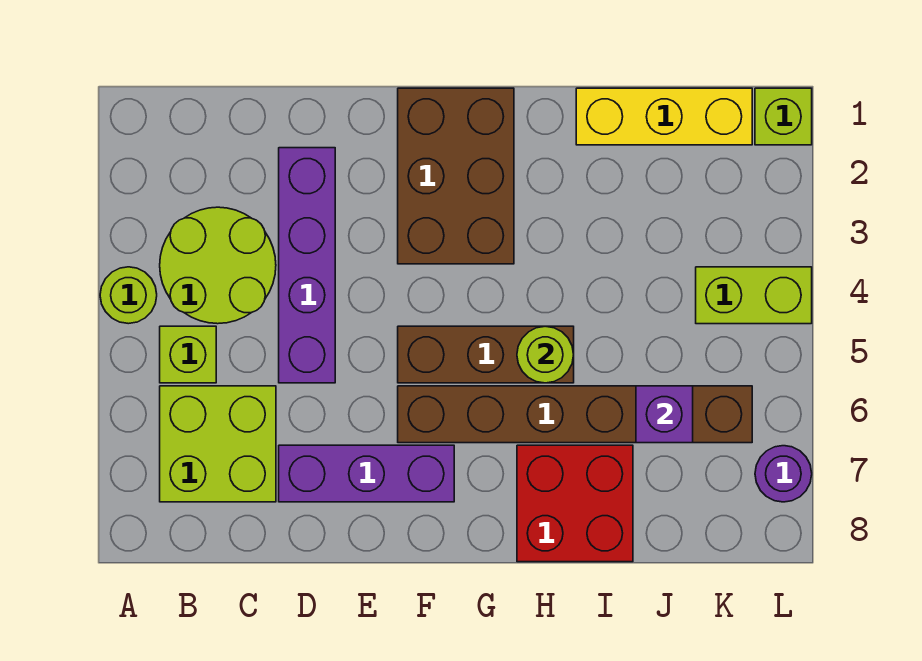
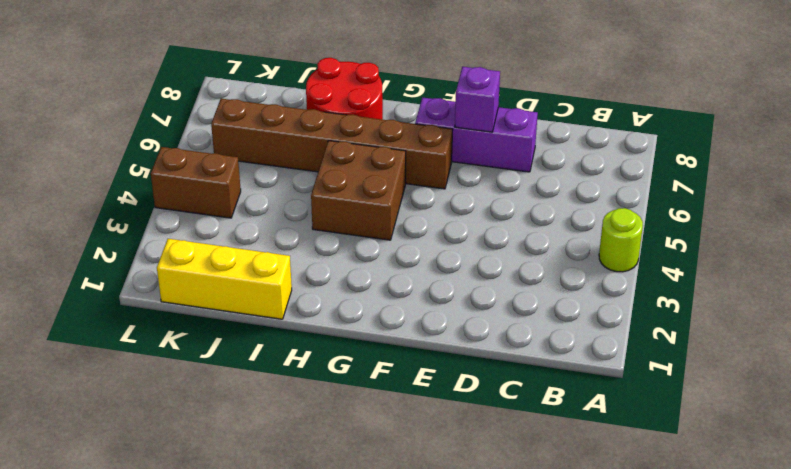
purple brick E7 level 2 -> purple brick J6 level 2
brown brick G4:H5 level 1 -> brown brick F5:H5 level 1
red round brick H7:I8 level 1 -> red brick H7:I8 level 1
brown brick K4:L4 level 1 -> lime brick K4:L4 level 1
none -> lime round brick B3:C4 level 1
none -> lime brick B5 level 1
none -> lime brick B6:C7 level 1

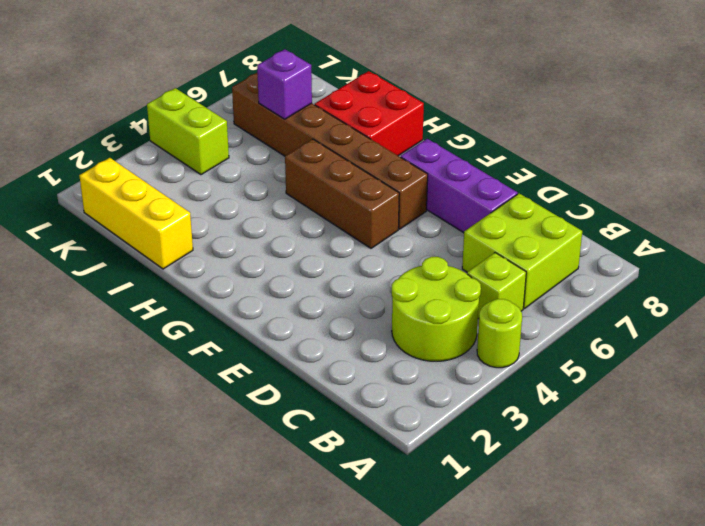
none -> purple brick D2:D5 level 1
none -> brown brick F1:G3 level 1
none -> lime brick L1 level 1

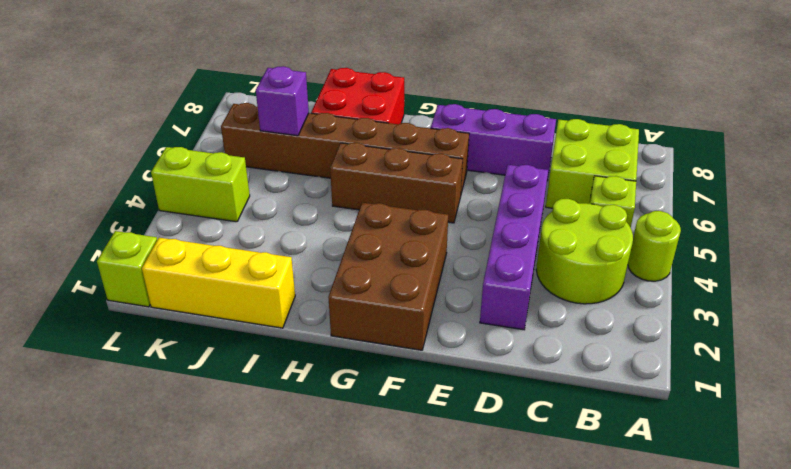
none -> purple round brick L7 level 1
none -> lime round brick H5 level 2

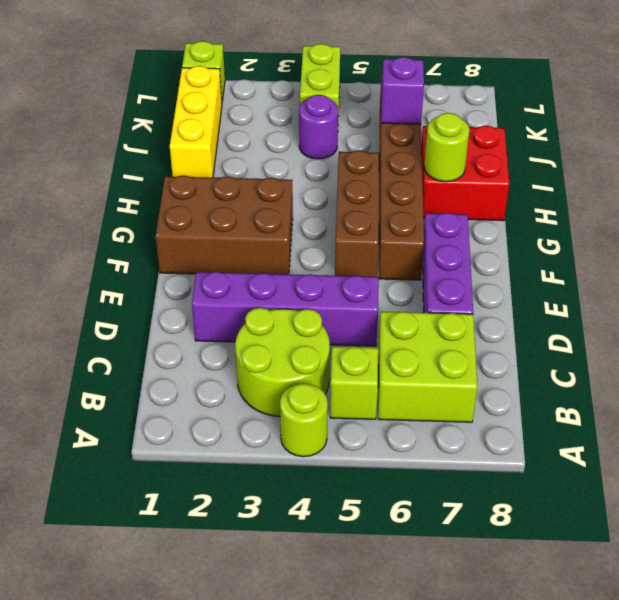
lime round brick H7 level 2 -> lime round brick H5 level 2
purple round brick J4 level 1 -> purple round brick L7 level 1

